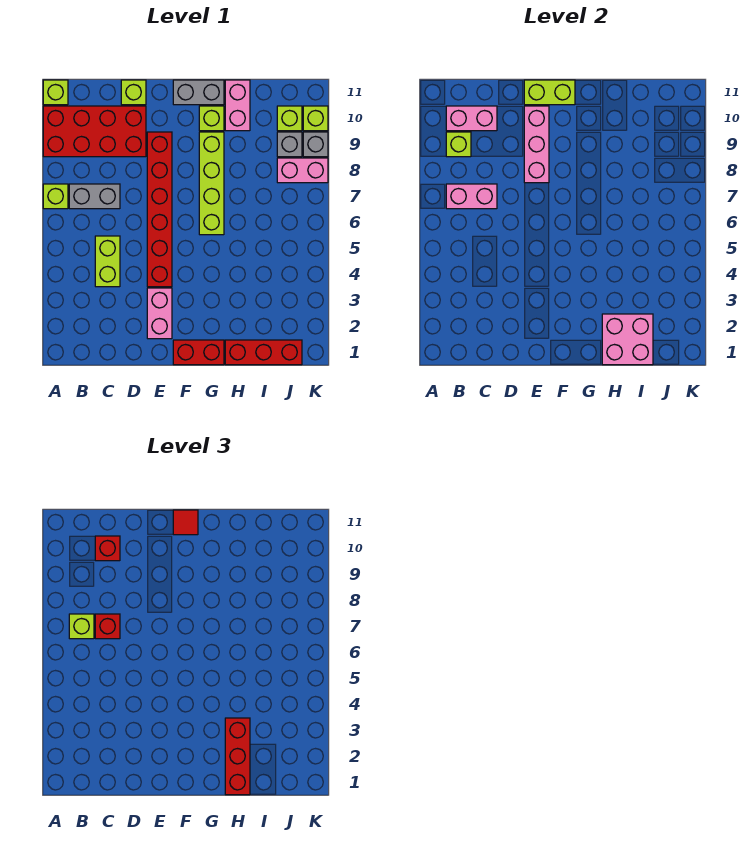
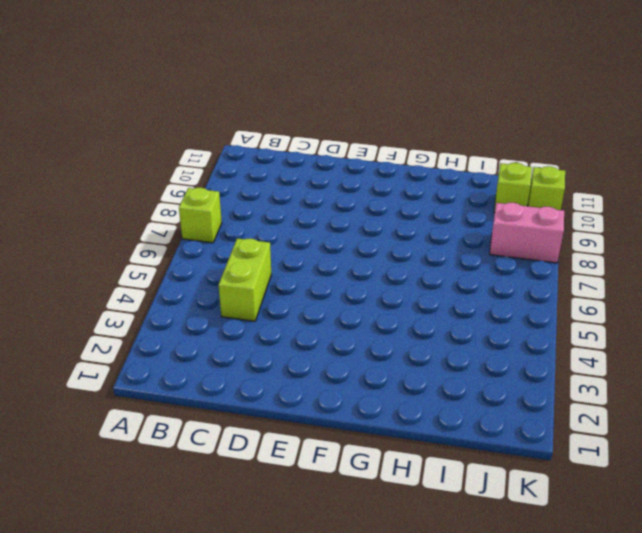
none -> red brick A9:D10 level 1
none -> lime brick A11 level 1
none -> grey brick B7:C7 level 1
none -> lime brick D11 level 1

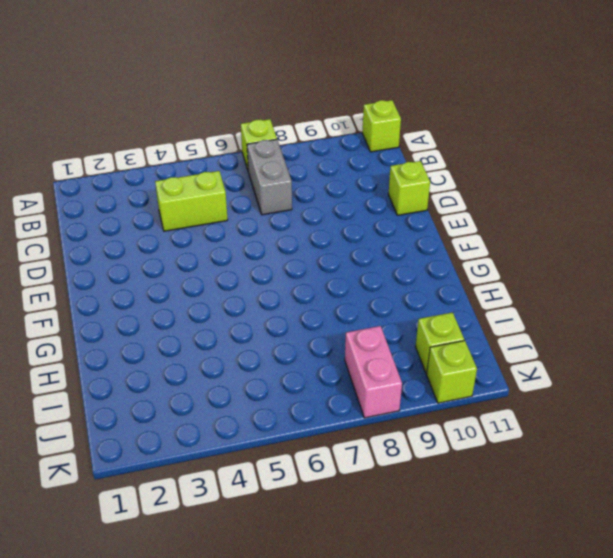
none -> red brick A9:D10 level 1
none -> pink brick E2:E3 level 1
none -> red brick E4:E9 level 1
none -> red brick F1:G1 level 1

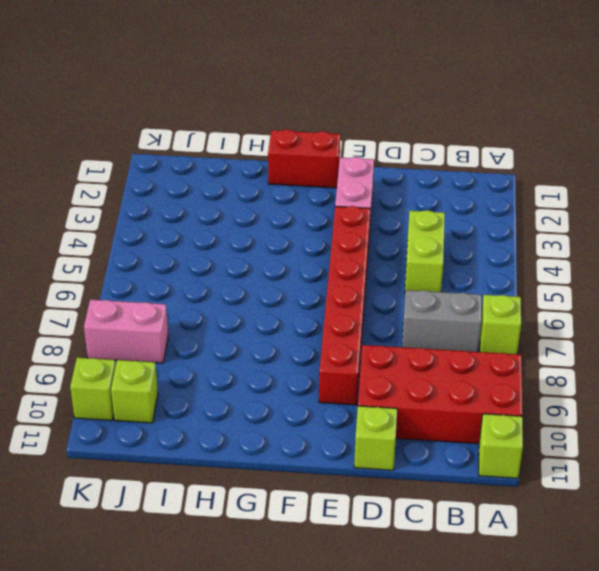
none -> grey brick F11:G11 level 1
none -> lime brick G6:G9 level 1
none -> lime brick G10 level 1
none -> red brick H1:J1 level 1

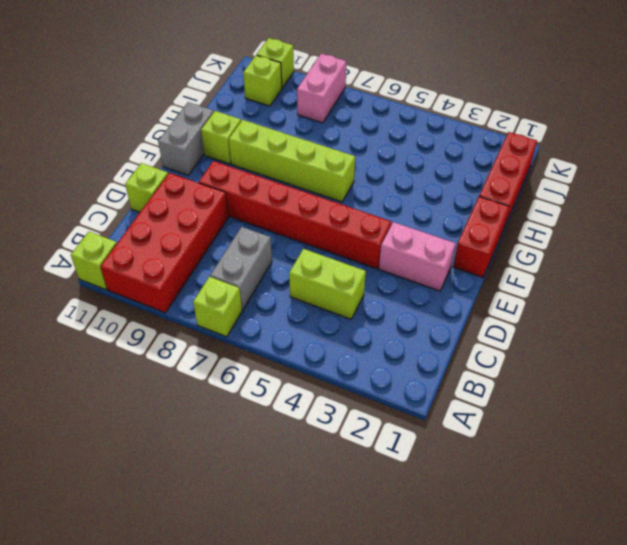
none -> pink brick H10:H11 level 1
none -> grey brick J9 level 1
none -> grey brick K9 level 1
none -> pink brick B7:C7 level 2

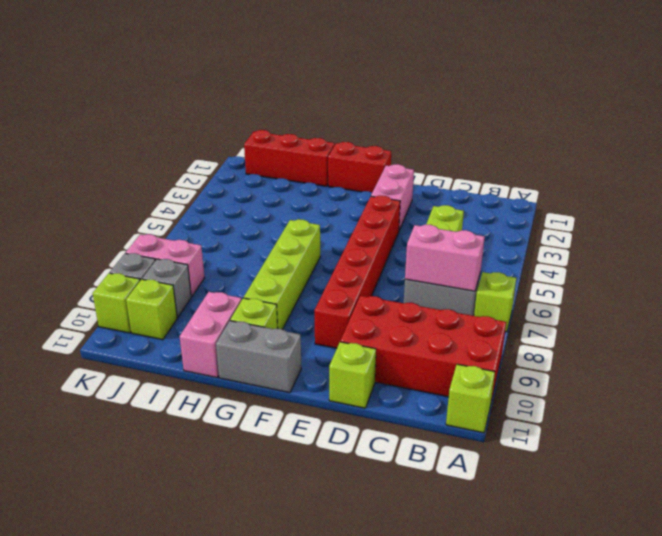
none -> lime brick B9 level 2
none -> pink brick B10:C10 level 2
none -> pink brick E8:E10 level 2
none -> lime brick E11:F11 level 2

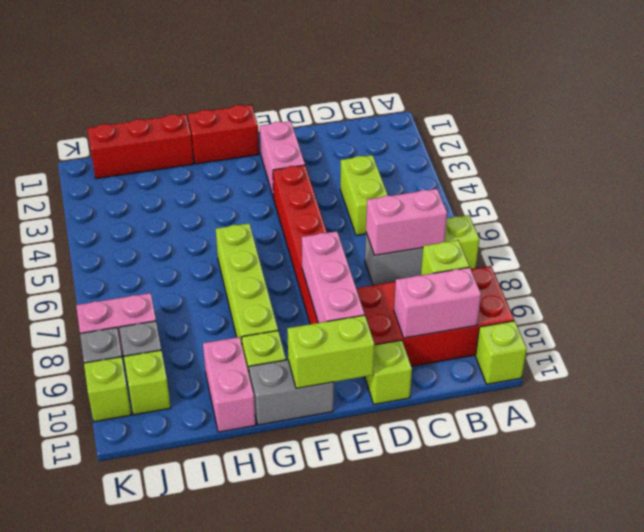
none -> pink brick H1:I2 level 2
none -> lime brick B7 level 3
none -> red brick C7 level 3
none -> red brick C10 level 3

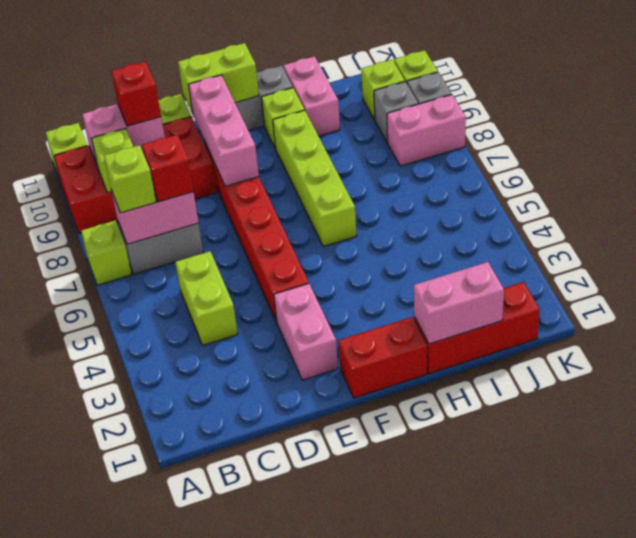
pink brick H1:I1 level 2 -> pink brick H1:I2 level 2
none -> red tile F11 level 3
none -> red brick H1:H3 level 3

